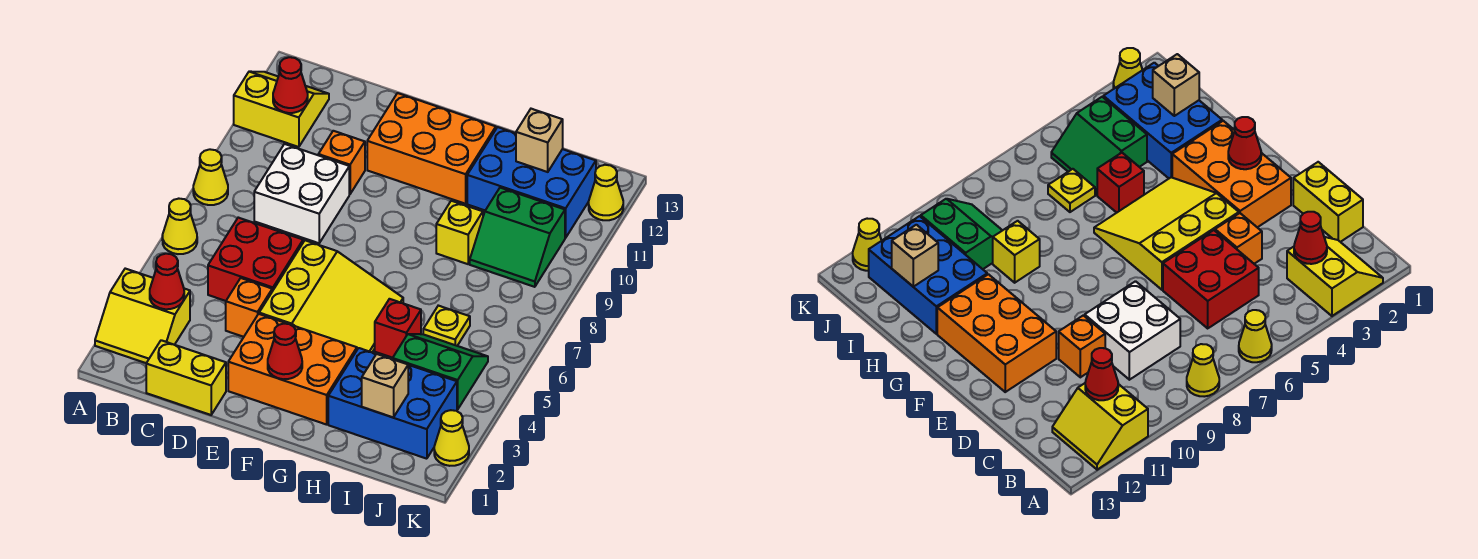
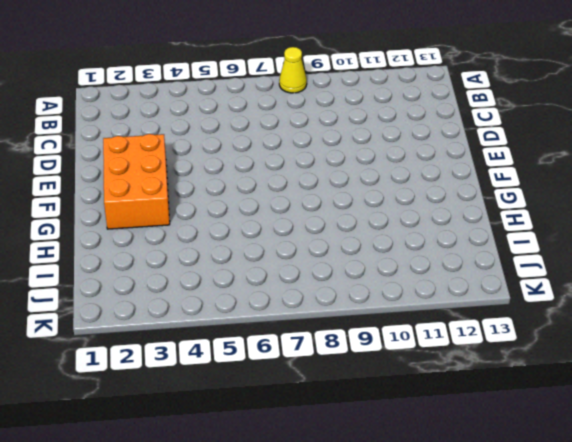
none -> yellow slope A2:B3 level 1 top 3
none -> yellow cone A6 level 1
none -> yellow slope A11:B12 level 1 top 11

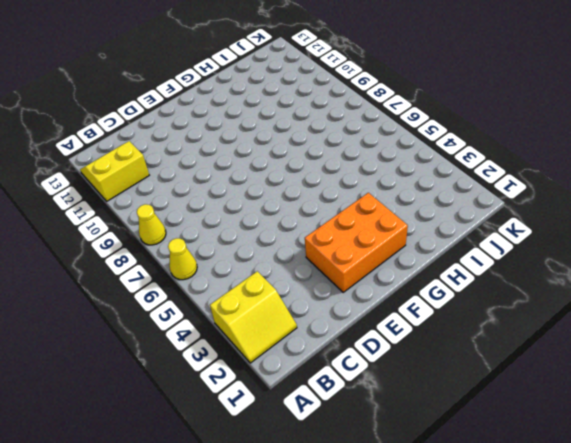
none -> yellow brick C1:D1 level 1
none -> red brick C5:D6 level 1
none -> white brick C8:D9 level 1

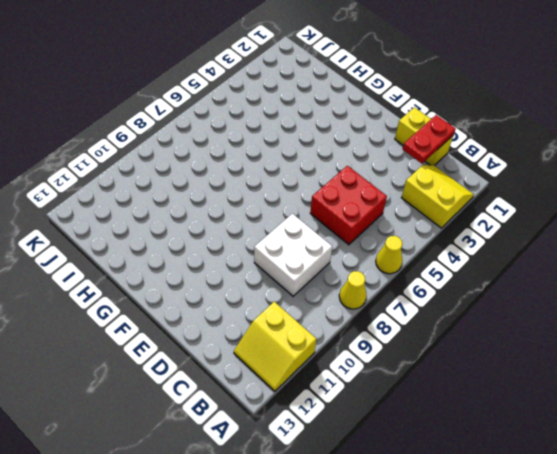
red plate C1:C2 level 2 -> none
none -> orange brick D4 level 1
none -> orange brick D10 level 1
none -> orange brick E2:G3 level 1

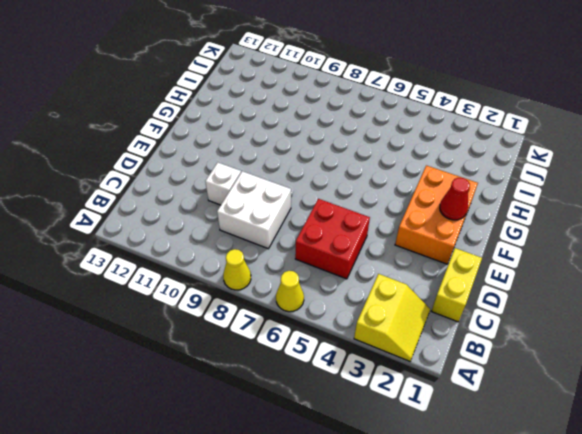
white brick D10 level 1 -> orange brick D10 level 1
none -> yellow slope A11:B12 level 1 top 11
none -> orange brick D4 level 1
none -> yellow slope E4:G6 level 1 top E

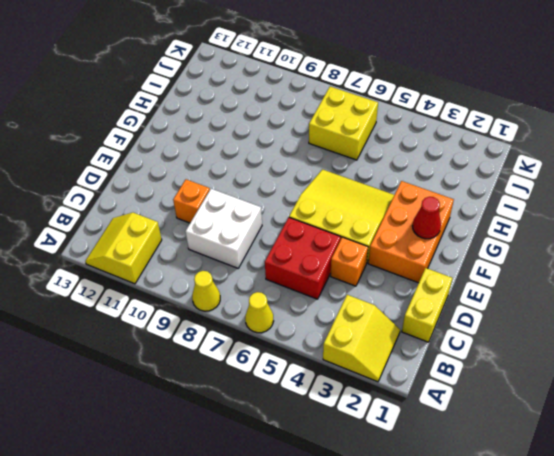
yellow brick I6:J7 level 1 -> yellow plate I6 level 1
none -> orange brick E11:G12 level 1
none -> blue brick H2:J3 level 1
none -> red brick H5 level 1

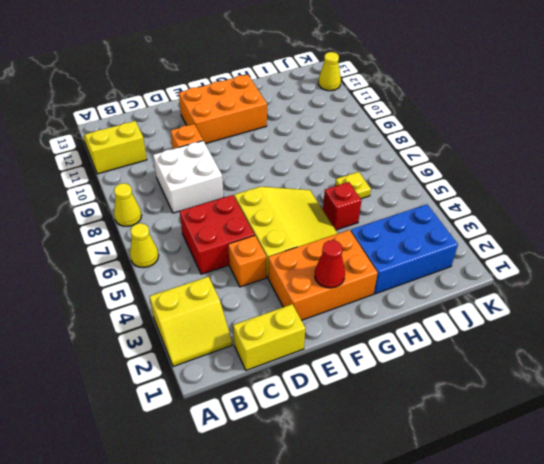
none -> yellow brick H9 level 1
none -> blue brick H11:J12 level 1
none -> green slope I4:J5 level 1 top 4

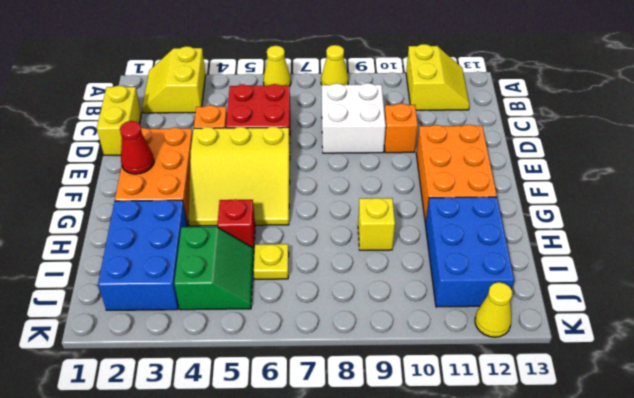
none -> green slope I9:J10 level 1 top 10
none -> yellow cone K2 level 1
none -> red cone B3 level 2

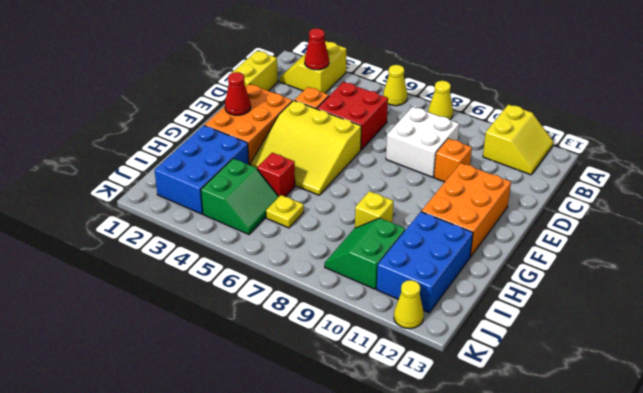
none -> yellow cone K2 level 1
none -> red cone B11 level 2
none -> tan brick I2 level 2

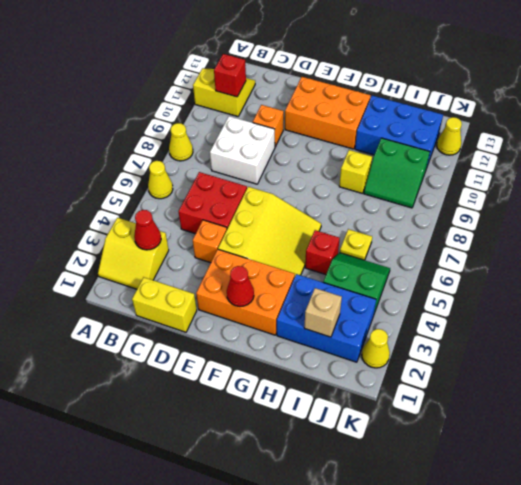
red brick B11 level 2 -> red cone B11 level 2
none -> tan brick I12 level 2

